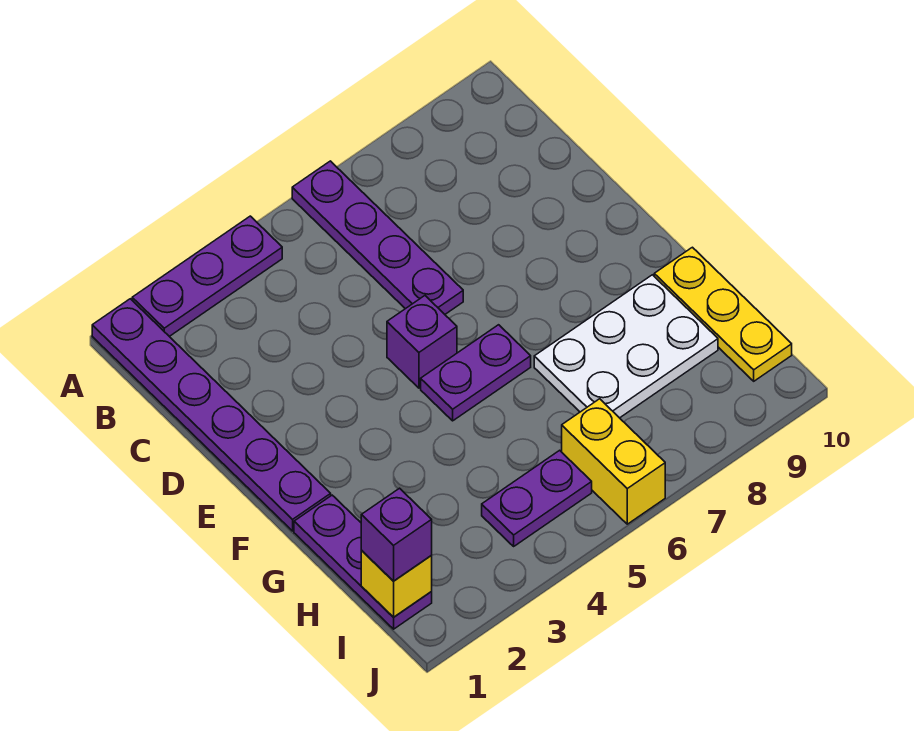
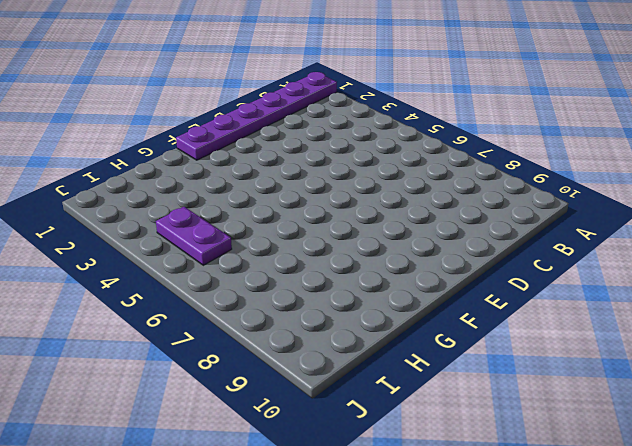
none -> purple plate A2:A4 level 1
none -> purple plate A6:D6 level 1
none -> purple brick E5 level 1

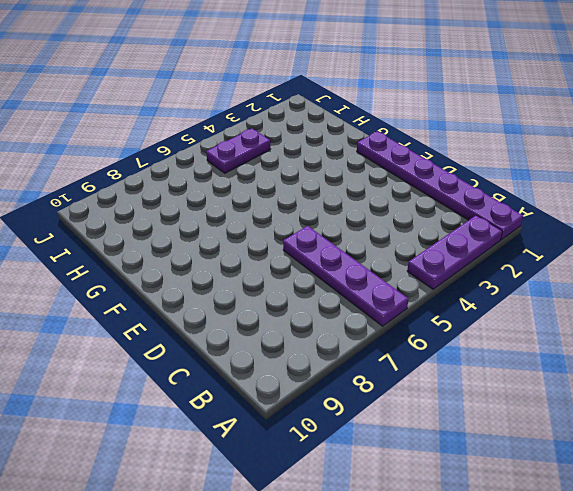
none -> purple brick E5 level 1
none -> purple plate F5:F6 level 1
none -> purple plate G1:I1 level 1

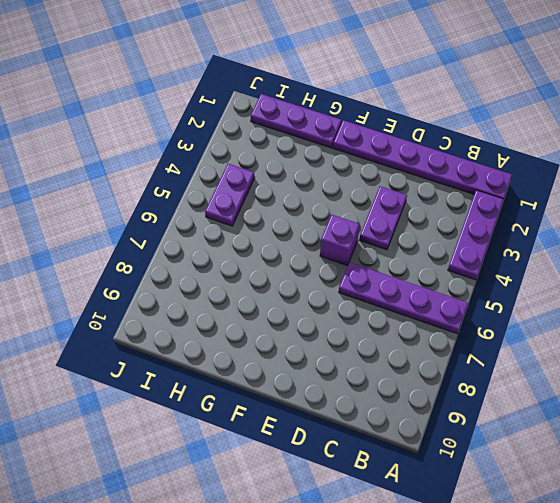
purple plate D3:D4 level 1 -> purple plate F5:F6 level 1
none -> white plate G7:H9 level 1
none -> yellow plate G10:I10 level 1
none -> yellow brick I6:J6 level 1

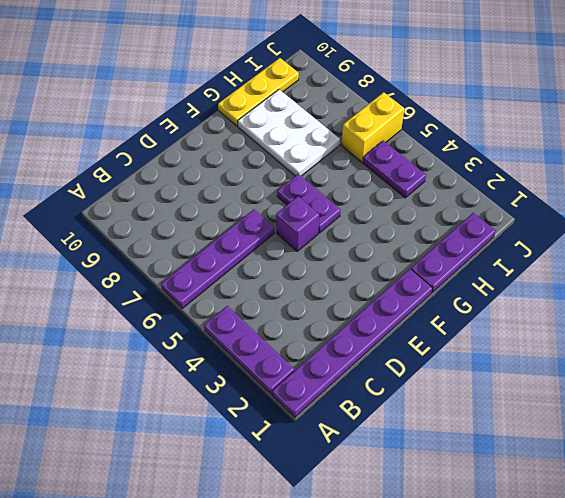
none -> yellow brick I1 level 2
none -> purple brick I1 level 3

